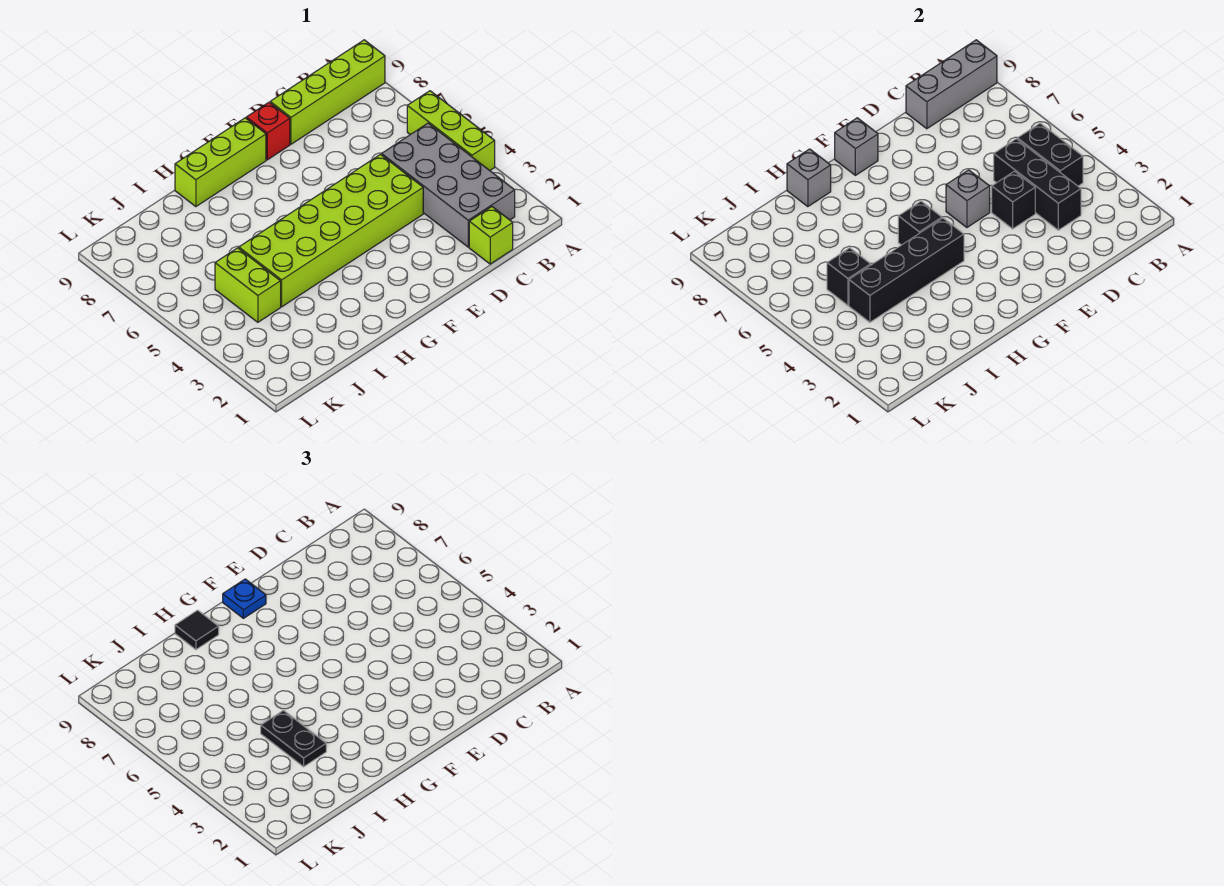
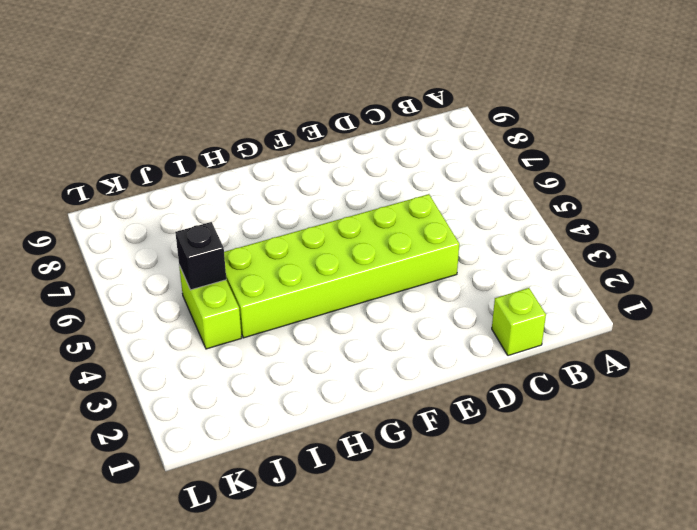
none -> lime brick A4:A6 level 1
none -> lime brick A9:D9 level 1
none -> grey brick B2:C5 level 1

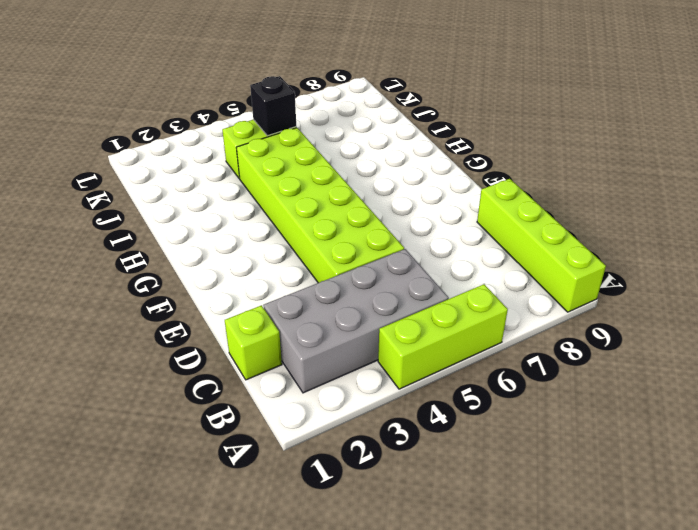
none -> red brick E9 level 1
none -> lime brick F9:H9 level 1
none -> grey brick A9:C9 level 2

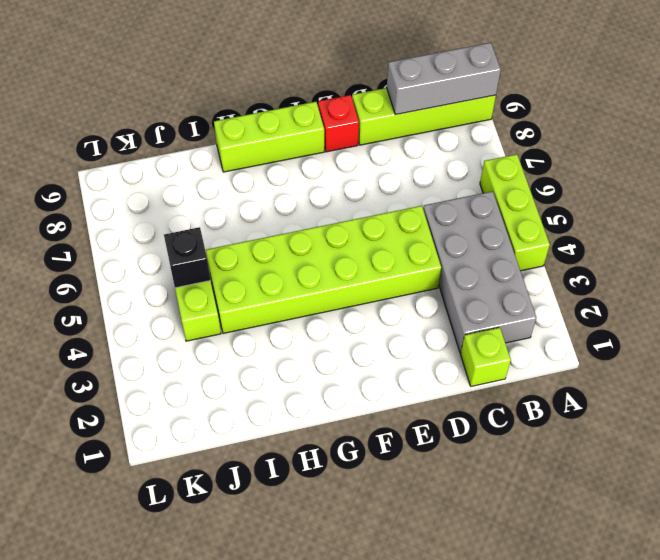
none -> black brick B4:B5 level 2
none -> black brick C3:C5 level 2
none -> black brick D4 level 2

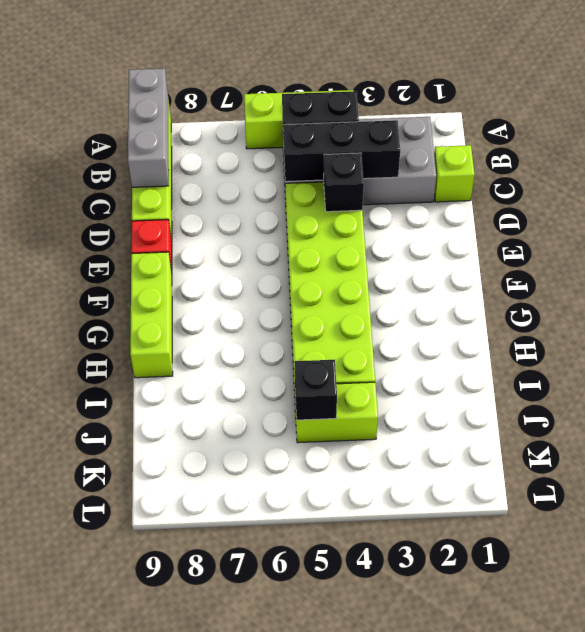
none -> grey brick E5 level 2
none -> grey brick F9 level 2
none -> black brick G4:J4 level 2

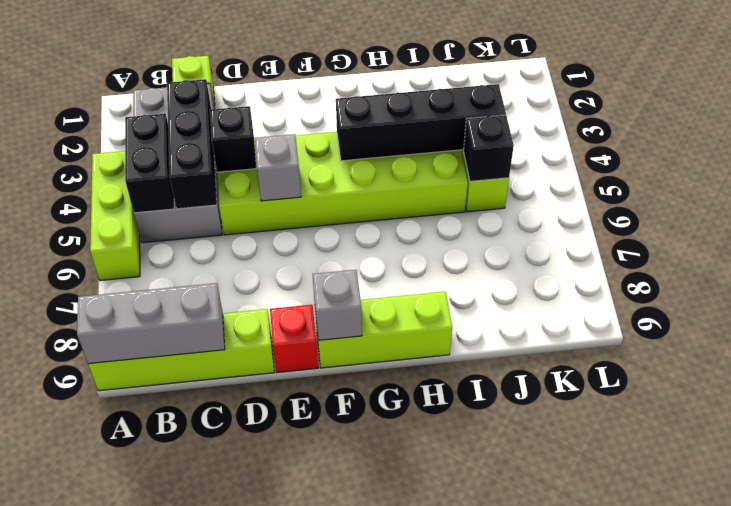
none -> black brick G5 level 2
none -> grey brick H9 level 2
none -> blue plate F9 level 3

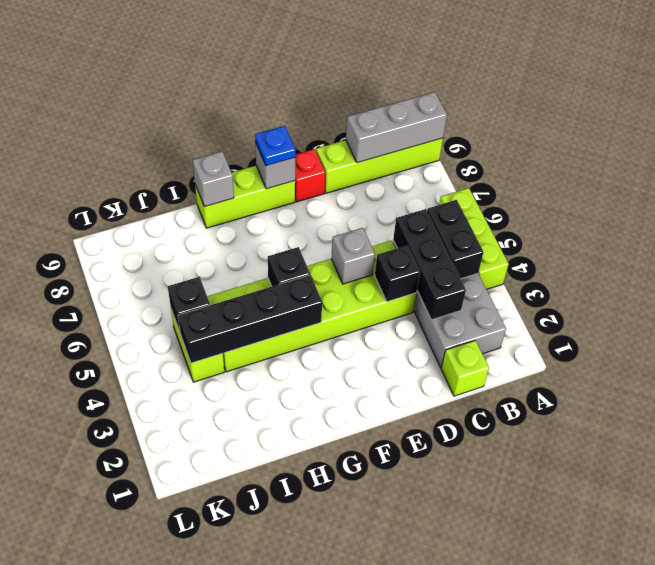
none -> black tile H9 level 3
none -> black plate I3:I4 level 3

